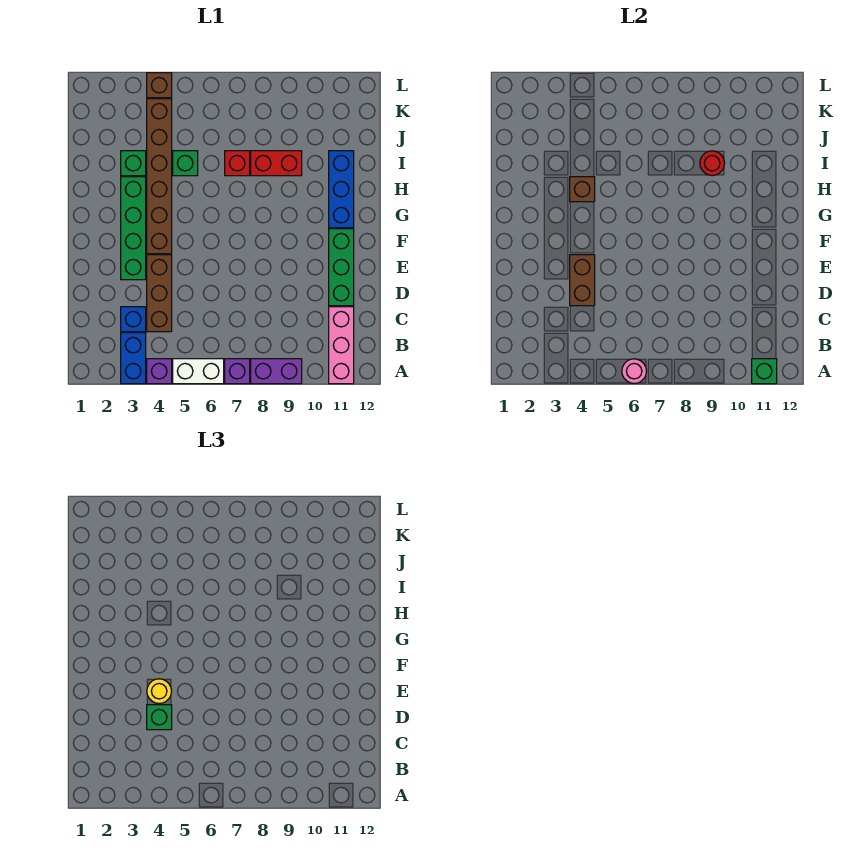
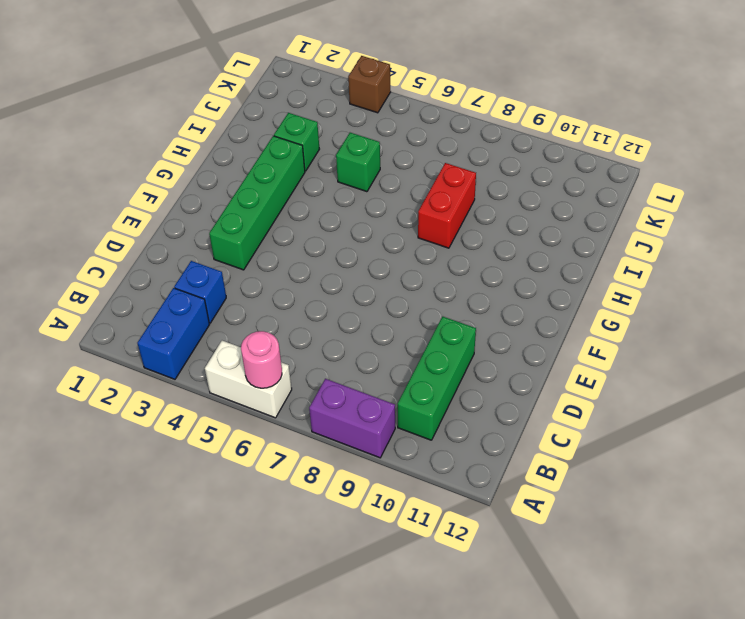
green brick B10:D10 level 1 -> green brick D11:F11 level 1
red brick H8:I8 level 1 -> red brick I8:I9 level 1
none -> purple brick A4 level 1
none -> purple brick A7 level 1
none -> pink brick A11:C11 level 1

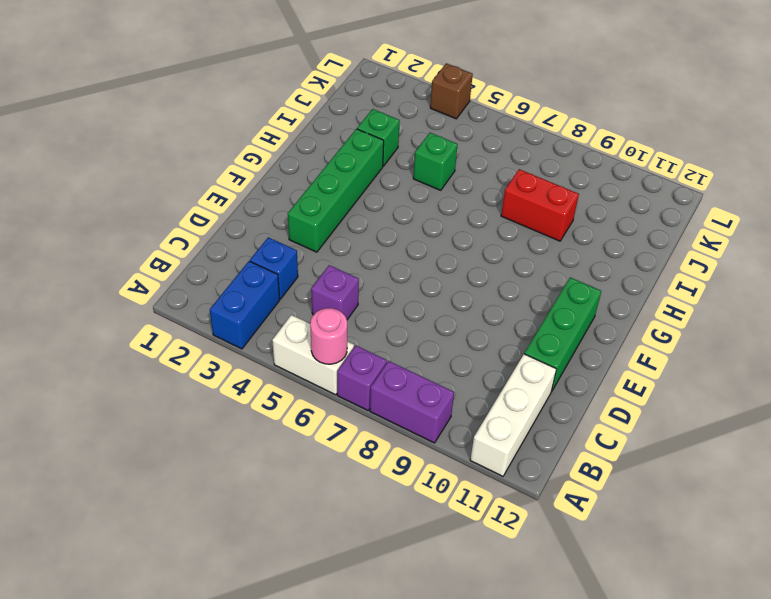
white brick A11:C11 level 1 -> pink brick A11:C11 level 1
purple brick C5 level 1 -> purple brick A4 level 1
none -> brown brick C4:E4 level 1
none -> brown brick F4:K4 level 1
none -> blue brick G11:I11 level 1

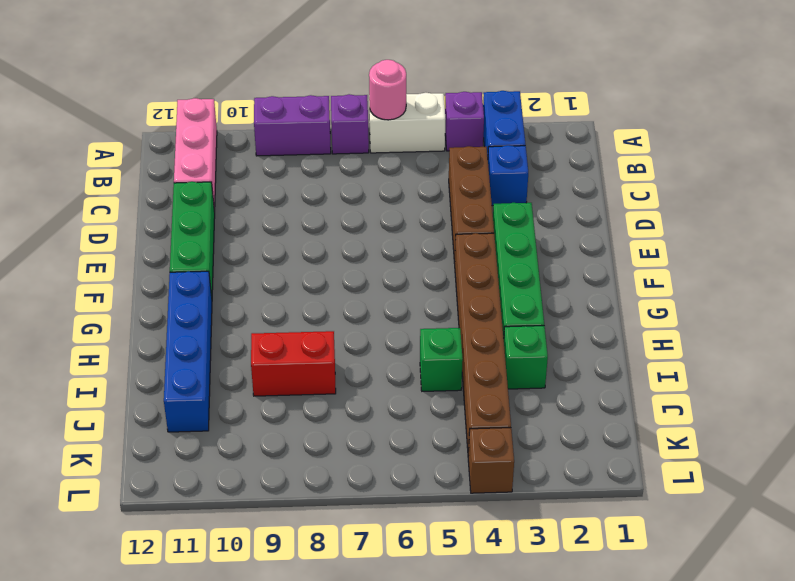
blue brick G11:J11 level 1 -> blue brick G11:I11 level 1
none -> red brick I7 level 1
none -> green brick A11 level 2
none -> brown brick D4:E4 level 2

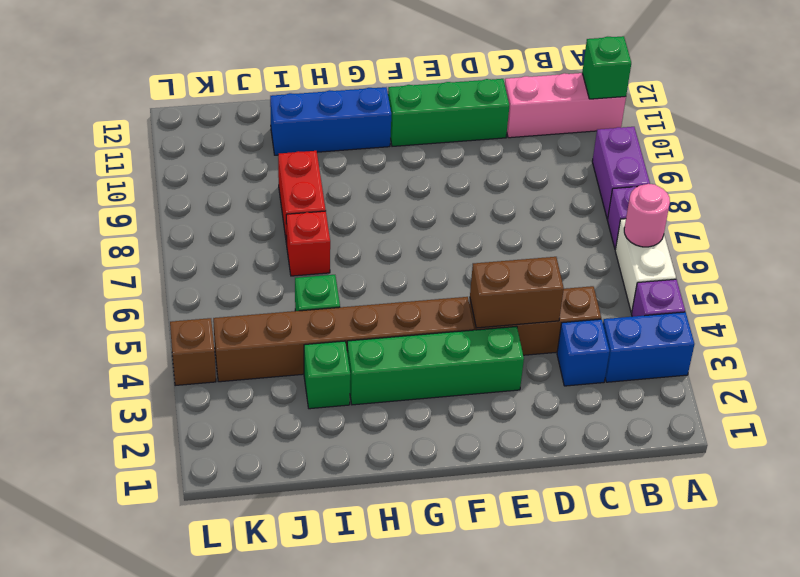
none -> brown brick H4 level 2
none -> red round brick I9 level 2
none -> green brick D4 level 3

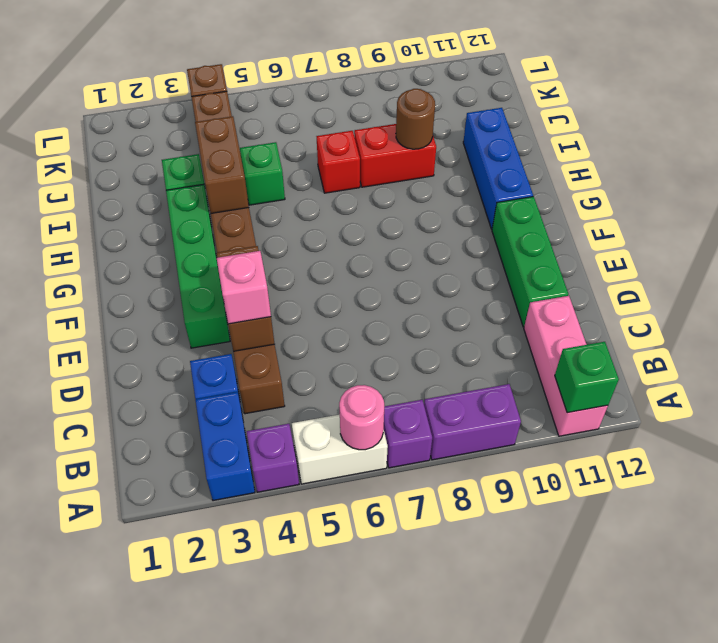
pink brick D4 level 3 -> green brick D4 level 3
brown brick H4:I4 level 2 -> brown brick H4 level 2
brown round brick I9 level 2 -> red round brick I9 level 2
none -> yellow round brick E4 level 3

